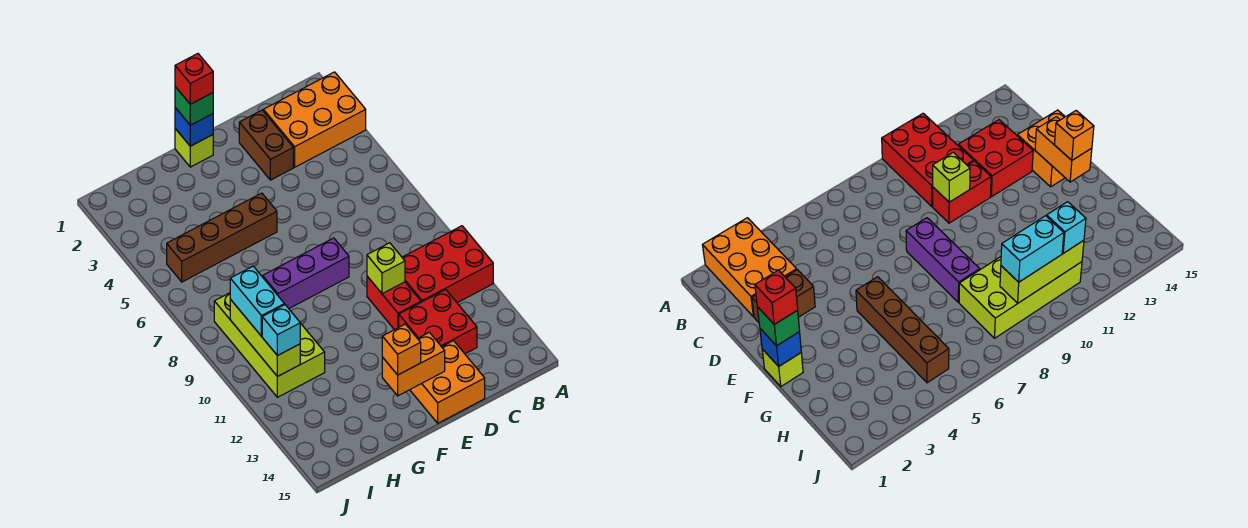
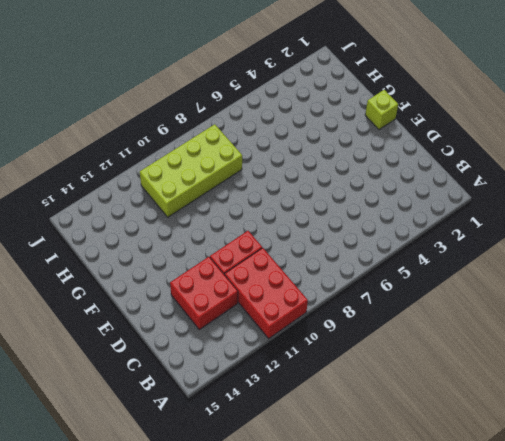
none -> orange brick A2:C3 level 1
none -> brown brick D2:D3 level 1
none -> orange brick D14:E15 level 1

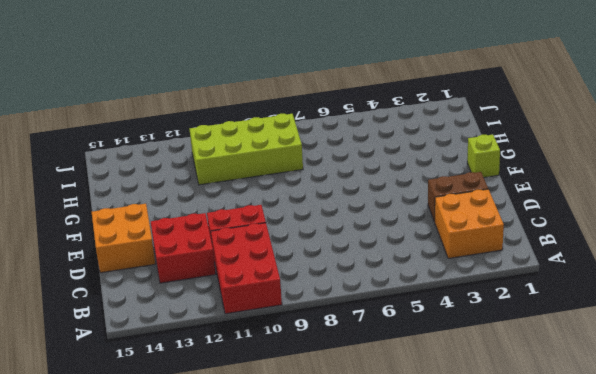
orange brick B2:C3 level 1 -> orange brick A2:C3 level 1
none -> purple brick E8:G8 level 1
none -> brown brick F5:I5 level 1
none -> lime brick D10 level 2

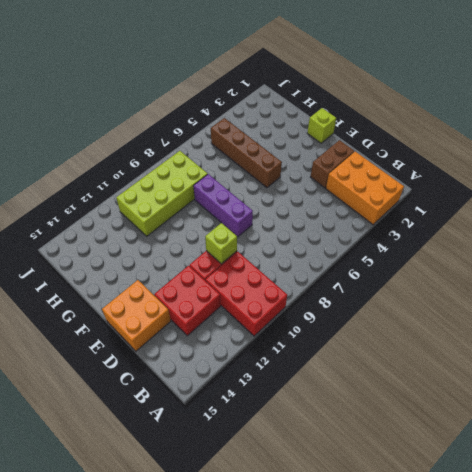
none -> orange brick E14:F14 level 2
none -> blue brick F1 level 2
none -> lime brick I9:I11 level 2

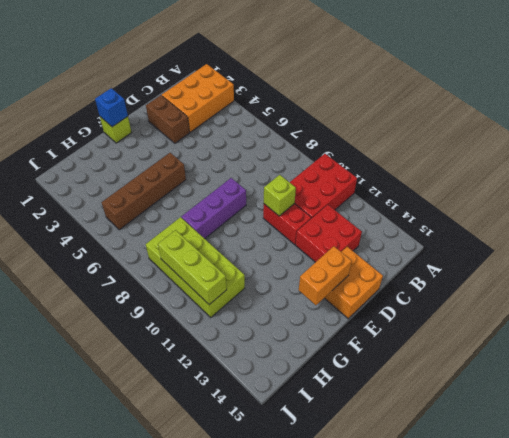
none -> green brick F1 level 3
none -> orange brick F14 level 3
none -> cyan brick I9:I10 level 3

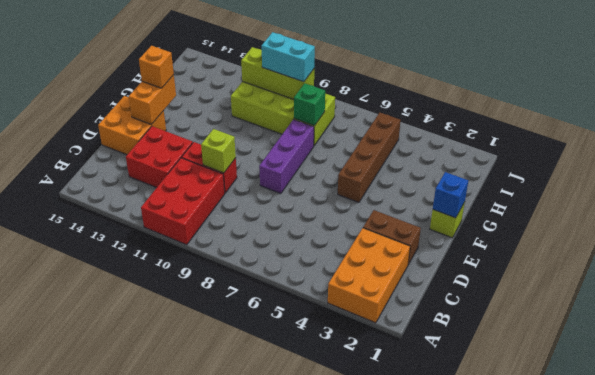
green brick H8 level 2 -> green brick F1 level 3
none -> cyan brick I11 level 3
none -> red brick F1 level 4

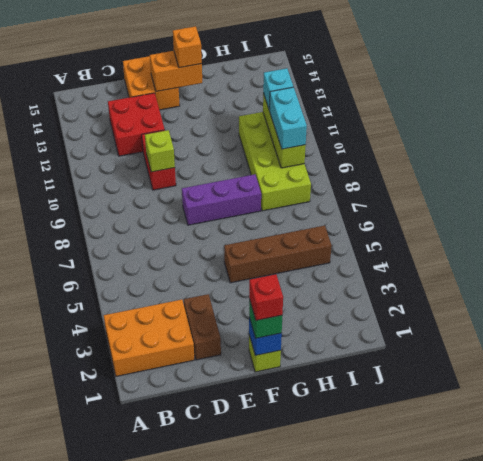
none -> red brick A10:C11 level 1

